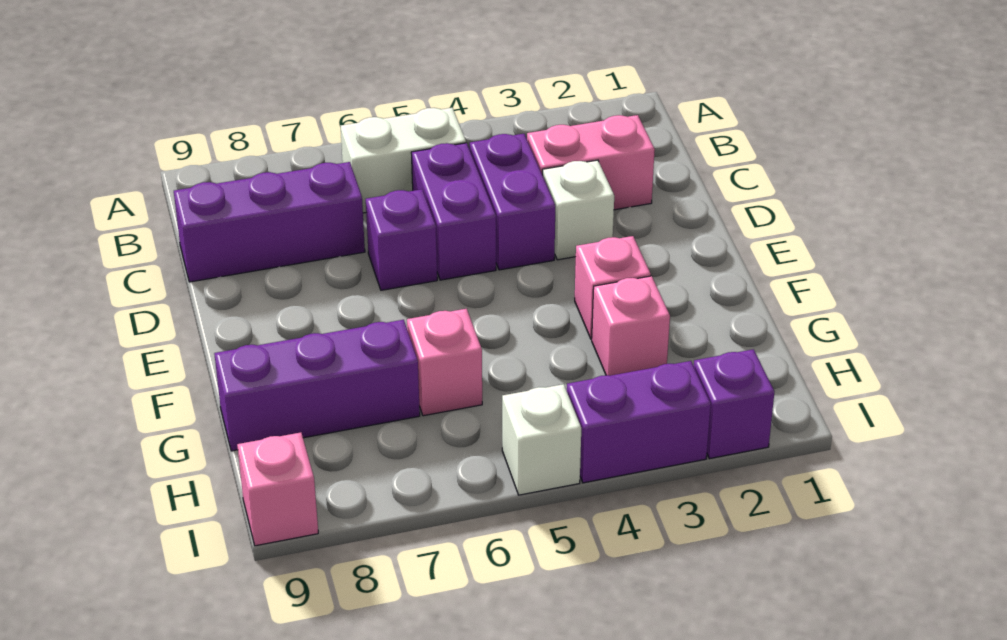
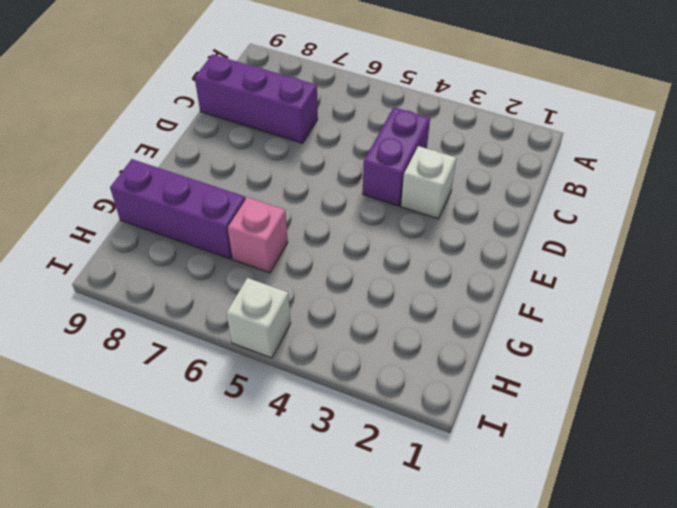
none -> white brick B5:B6 level 1
none -> pink brick C2:C3 level 1
none -> purple brick C5:D5 level 1

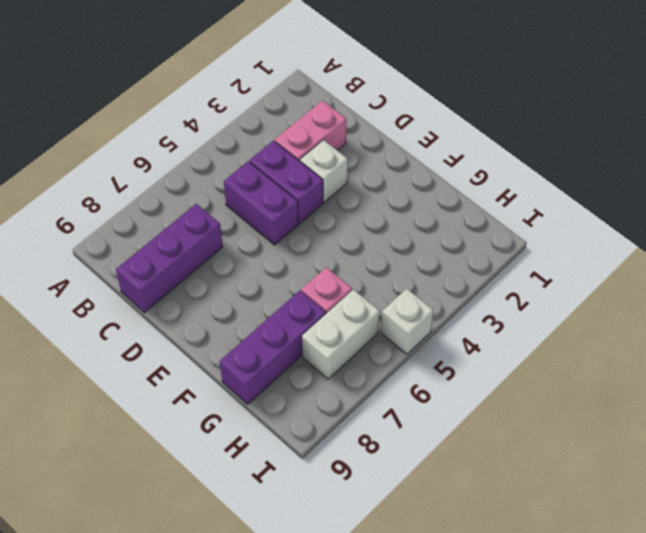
white brick H6:H7 level 1 -> white brick B5:B6 level 1
none -> purple brick D6 level 1
none -> pink brick F3 level 1
none -> pink brick G3 level 1

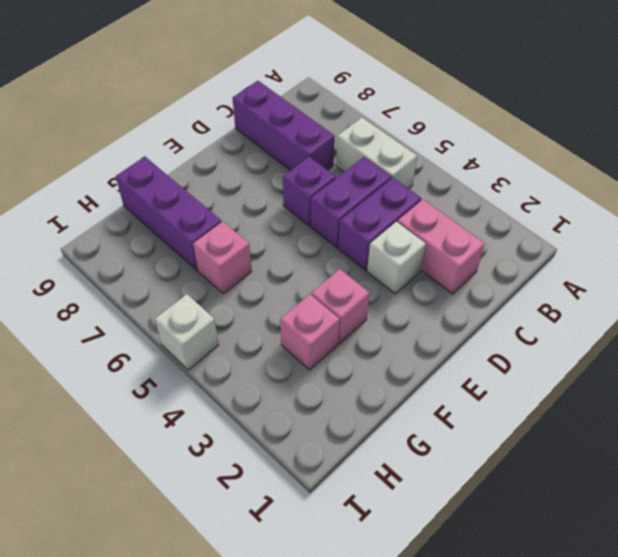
none -> purple brick I2 level 1
none -> purple brick I3:I4 level 1
none -> pink brick I9 level 1

